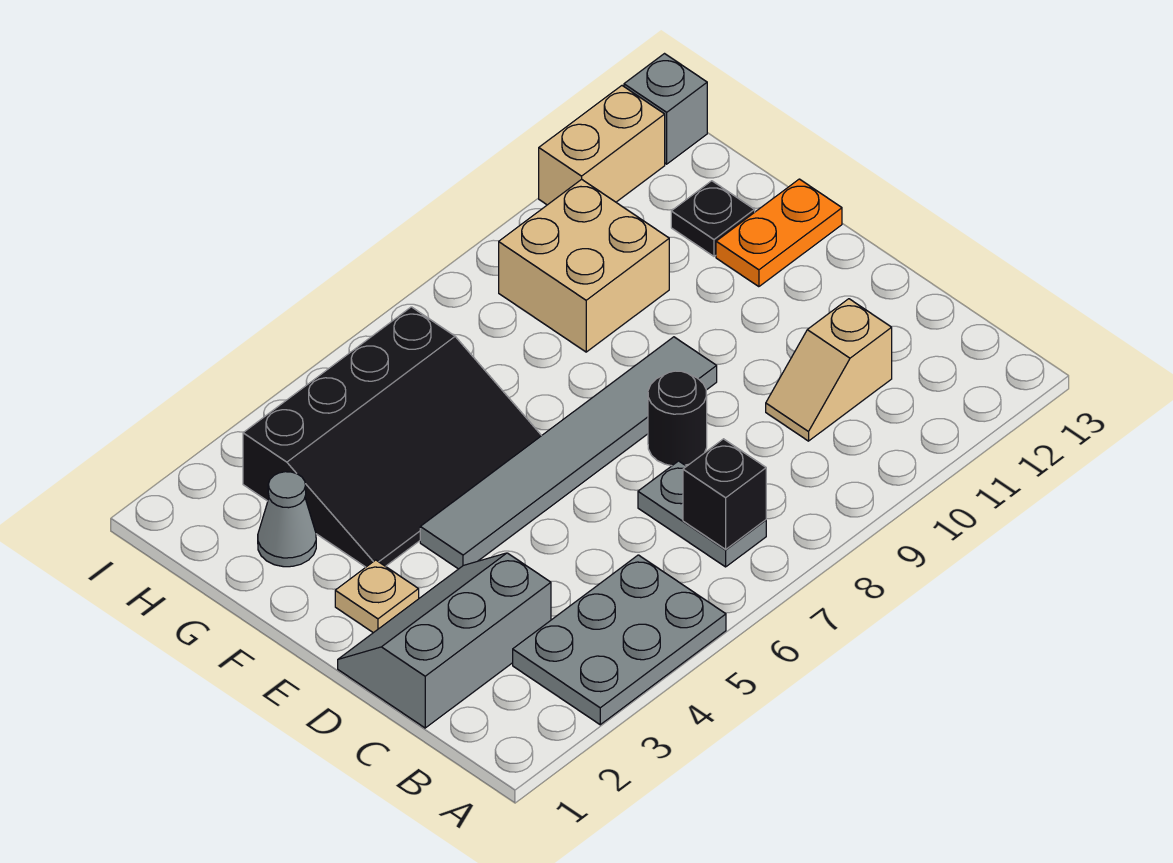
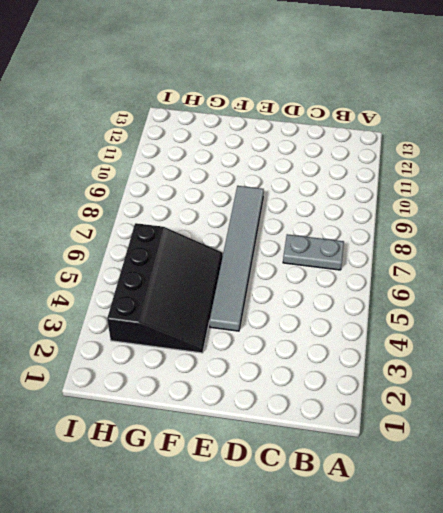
none -> grey plate A3:B5 level 1
none -> grey slope C1:D3 level 1 top C
none -> tan slope C10:C11 level 1 top 11

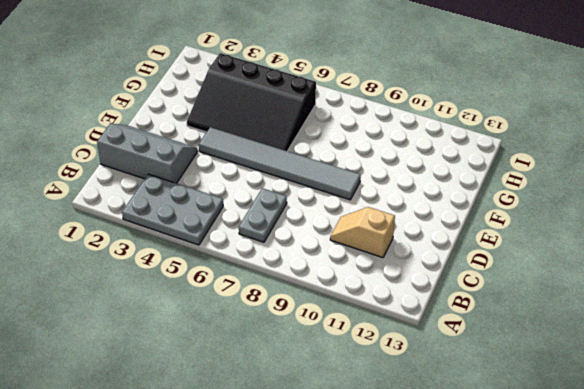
none -> black round brick D8 level 1
none -> tan plate E2 level 1
none -> orange plate F12:F13 level 1

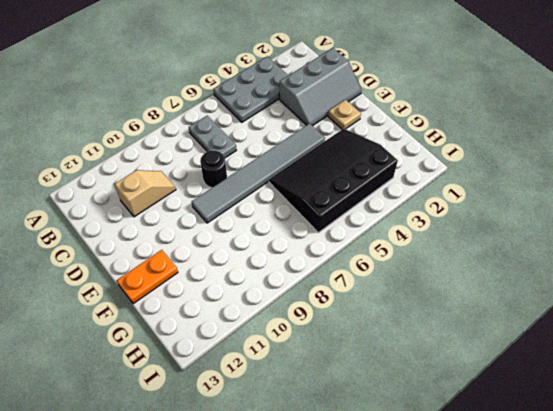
none -> grey cone G2 level 1
none -> tan brick G9:H10 level 1
none -> black plate G12 level 1

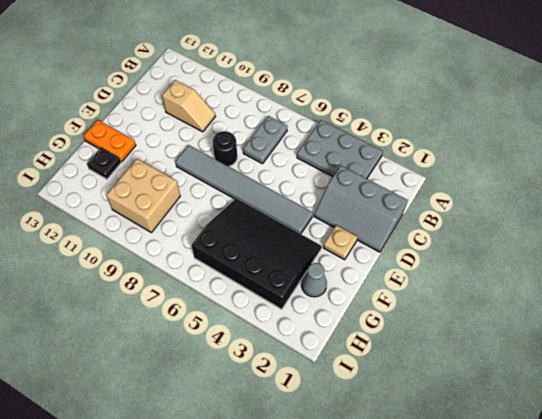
none -> tan brick I11:I12 level 1
none -> grey brick I13 level 1
none -> black brick B7 level 2

